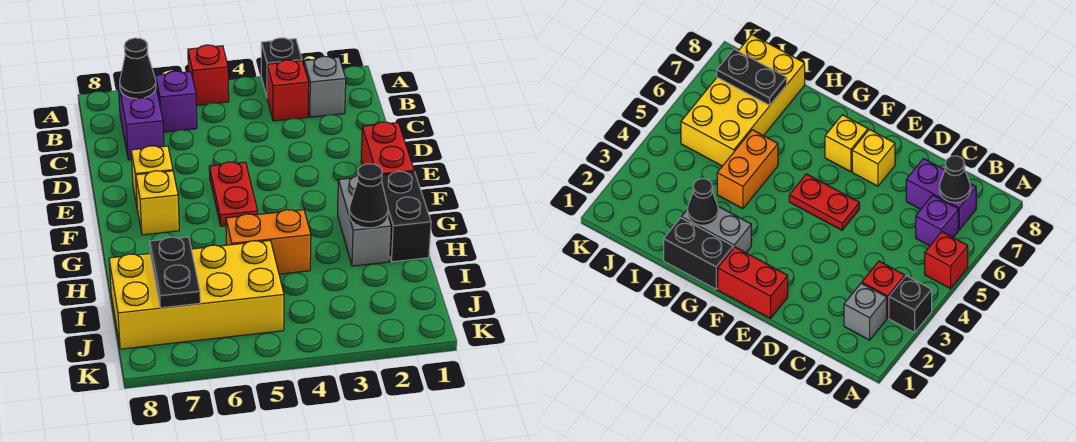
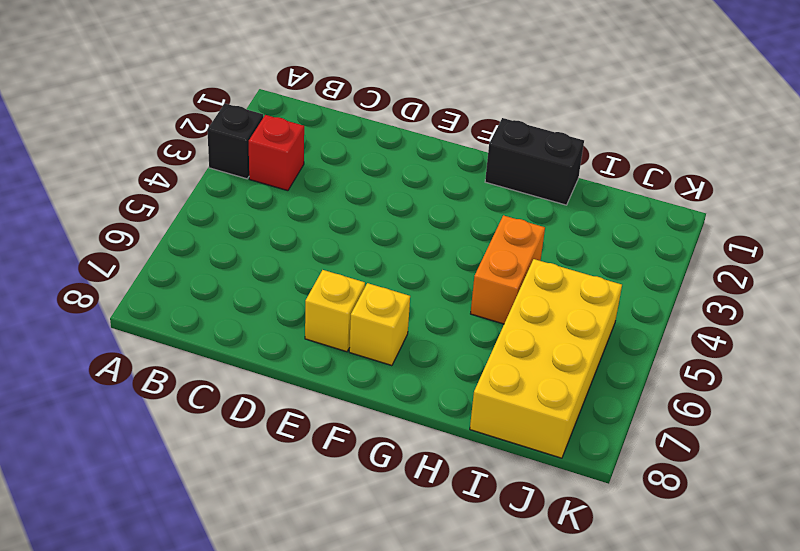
none -> red brick A5 level 1
none -> grey brick B2 level 1
none -> purple brick B6 level 1

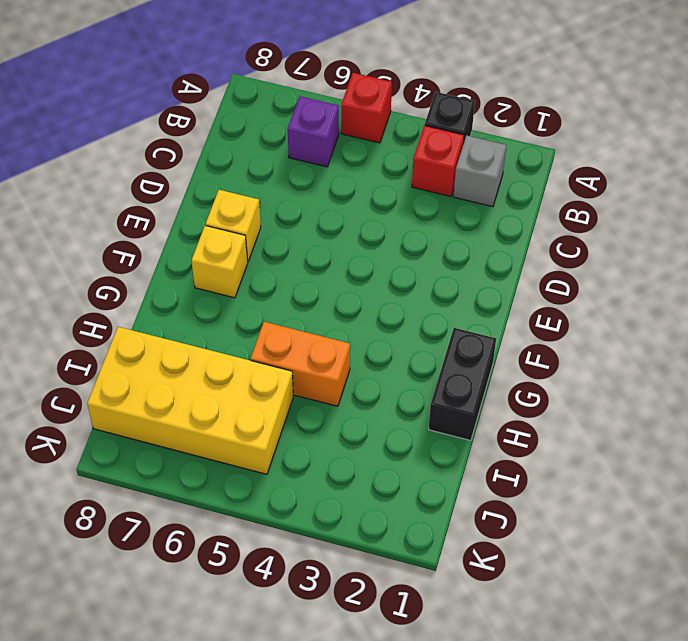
none -> purple brick B7:C7 level 1
none -> red brick E1:F1 level 1
none -> red plate E5:F5 level 1

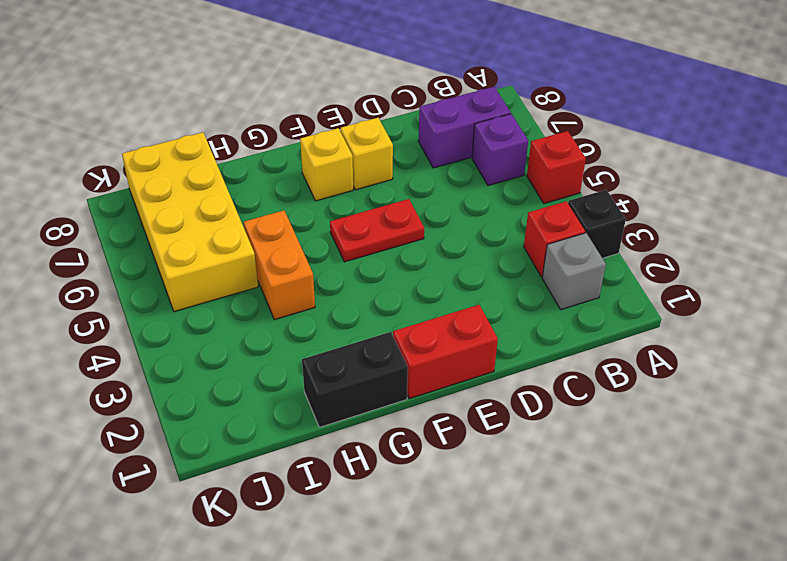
none -> grey brick G2:H2 level 1
none -> black cone B7 level 2
none -> black cone H2 level 2

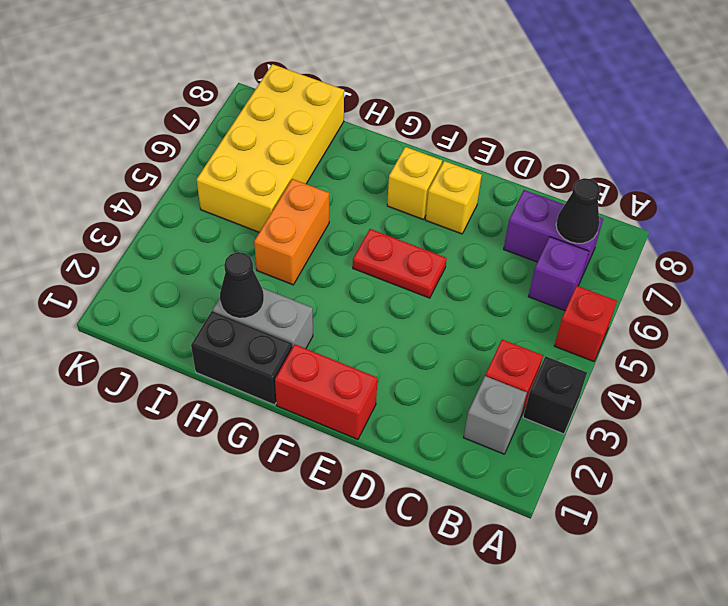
none -> black plate I7:J7 level 2

